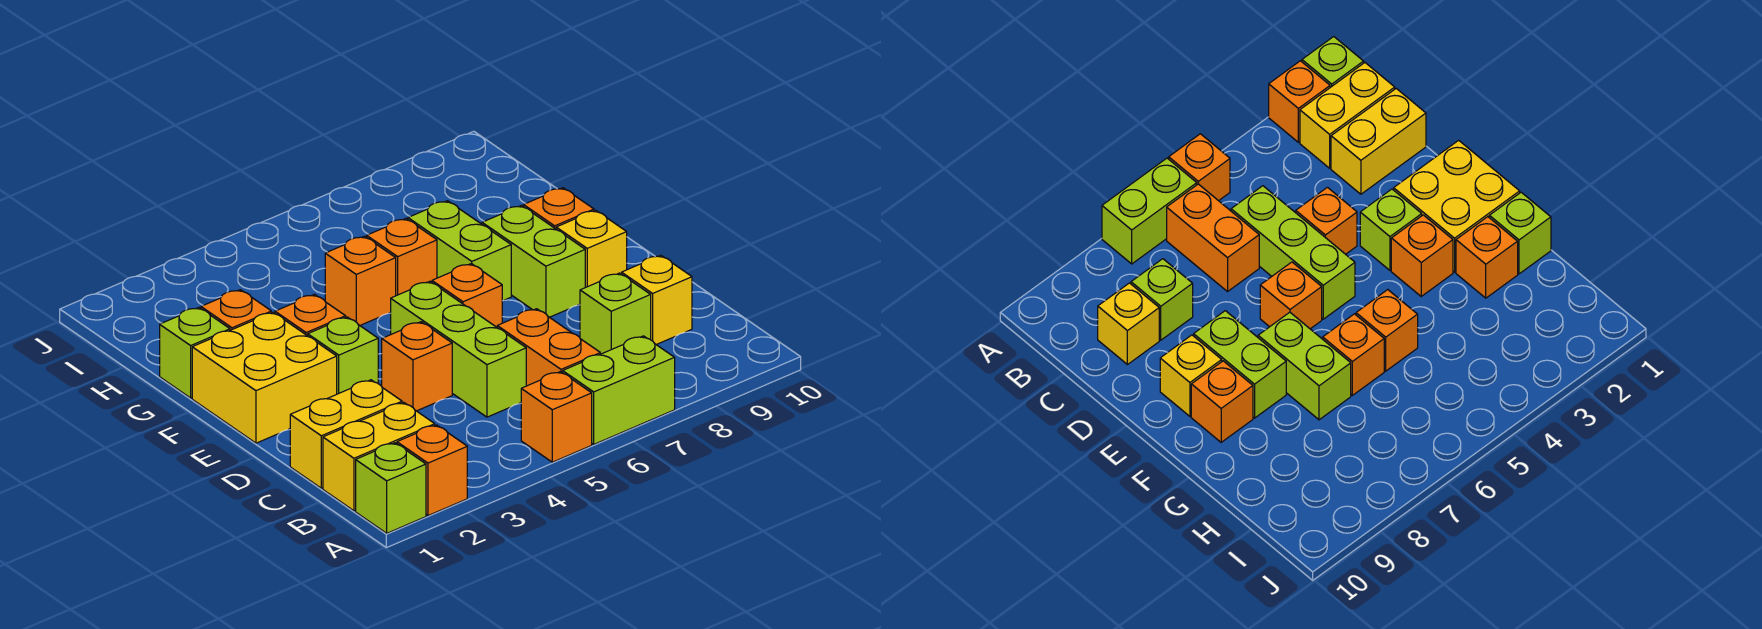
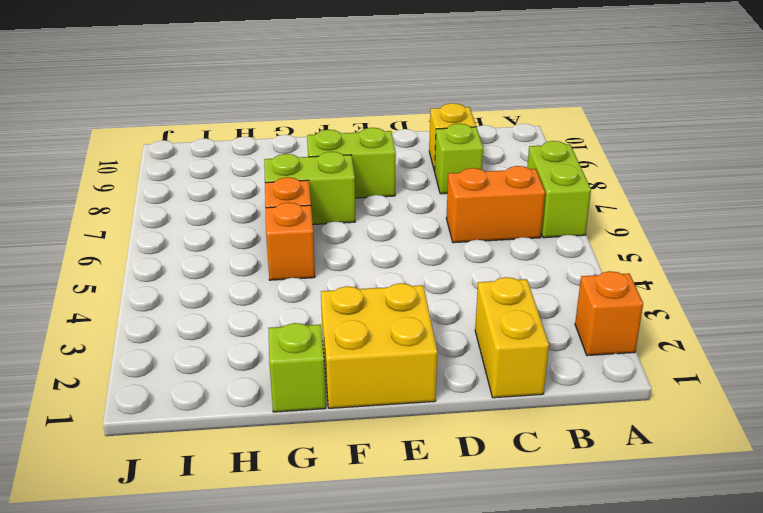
none -> lime brick A1 level 1
none -> orange brick A5 level 1
none -> yellow brick B1:B2 level 1

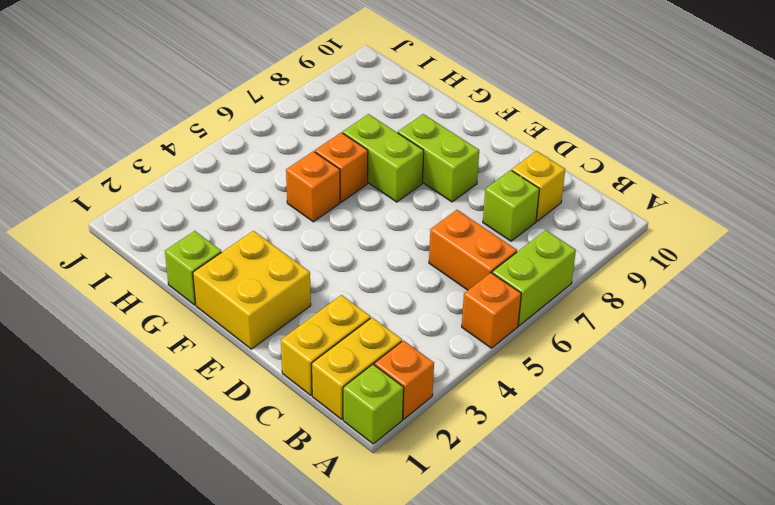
none -> lime brick C5:E5 level 1
none -> orange brick D4 level 1
none -> lime brick E3 level 1

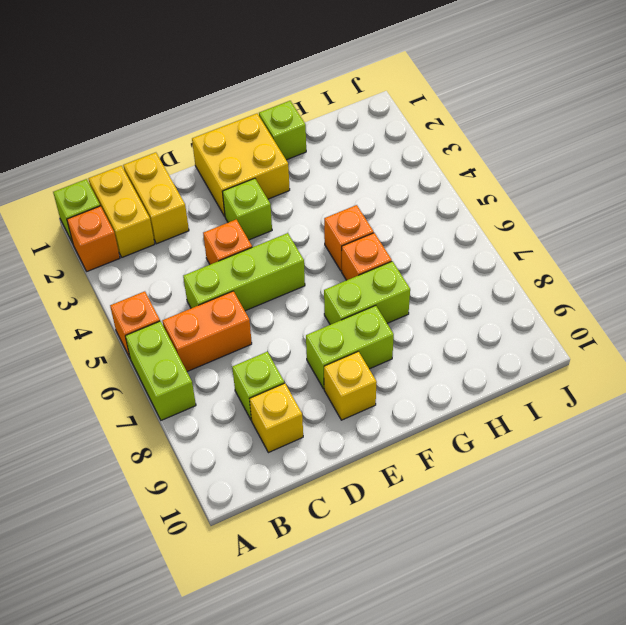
none -> orange brick E6 level 1
none -> orange brick F3 level 1
none -> orange brick F9 level 1

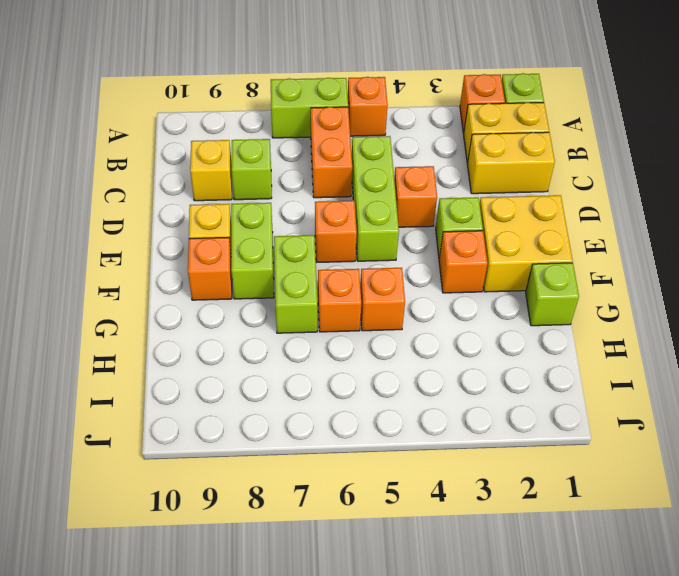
none -> orange brick G2 level 1

